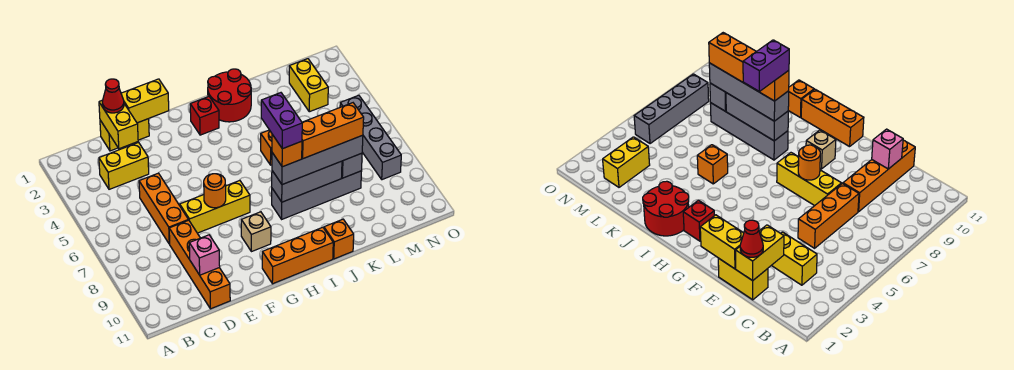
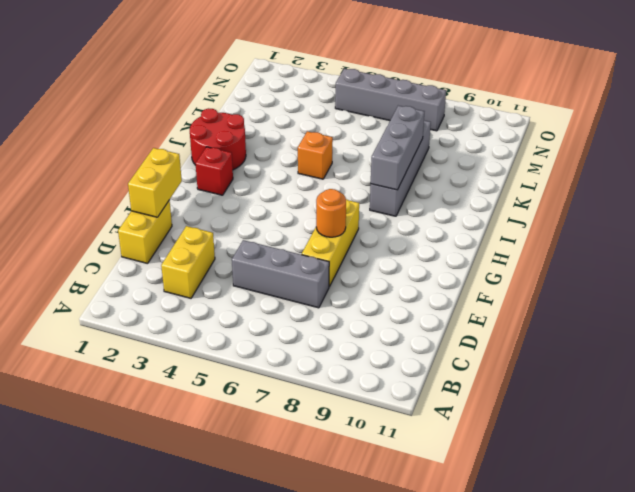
grey brick D5:D7 level 1 -> orange brick D5:D7 level 1
none -> orange brick D8:D11 level 1
none -> tan brick G9 level 1
none -> orange brick G11:I11 level 1

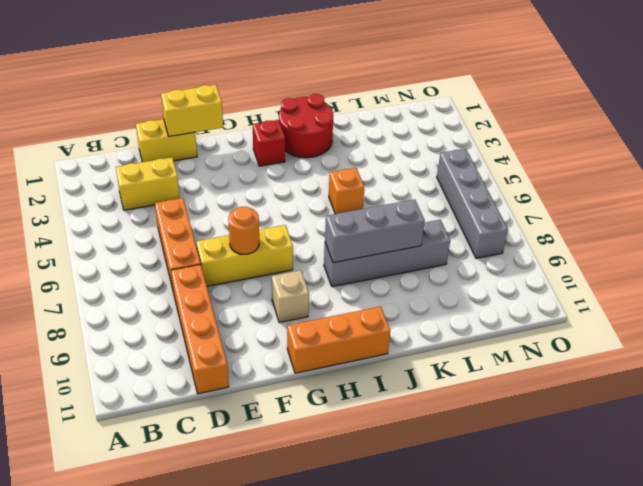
none -> orange brick J11 level 1
none -> yellow brick M2:M3 level 1
none -> yellow brick D1:D2 level 2

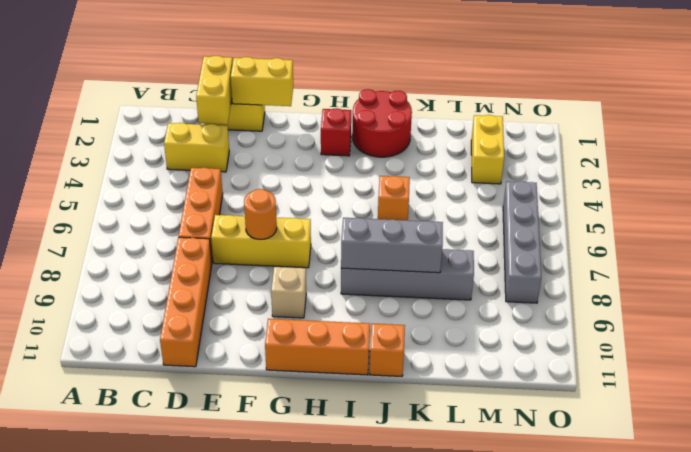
none -> pink brick D10 level 2
none -> grey brick L8 level 2
none -> red cone D1 level 3

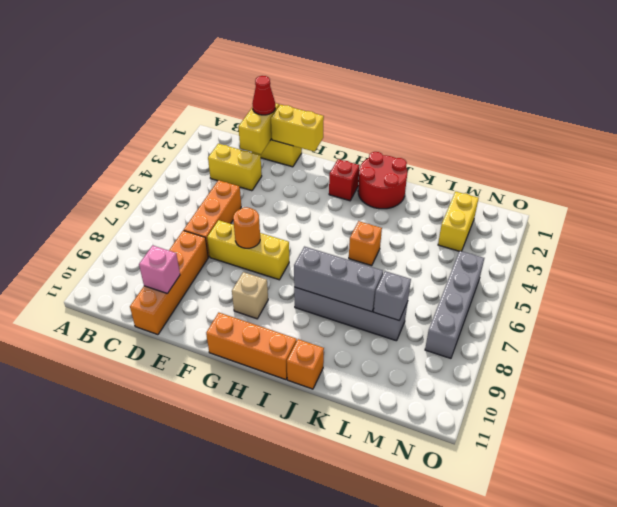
none -> grey brick I8:L8 level 3
none -> orange brick I8 level 4
none -> orange brick J8:L8 level 4

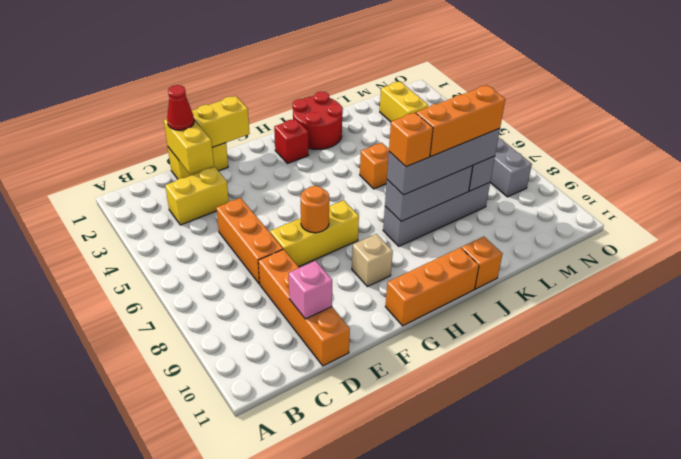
none -> purple brick I7:I8 level 5

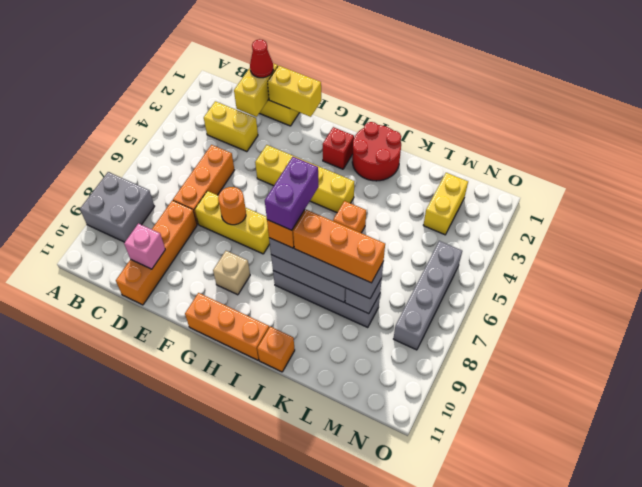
grey brick A8:B9 level 1 -> none
yellow brick F4:I4 level 1 -> none

